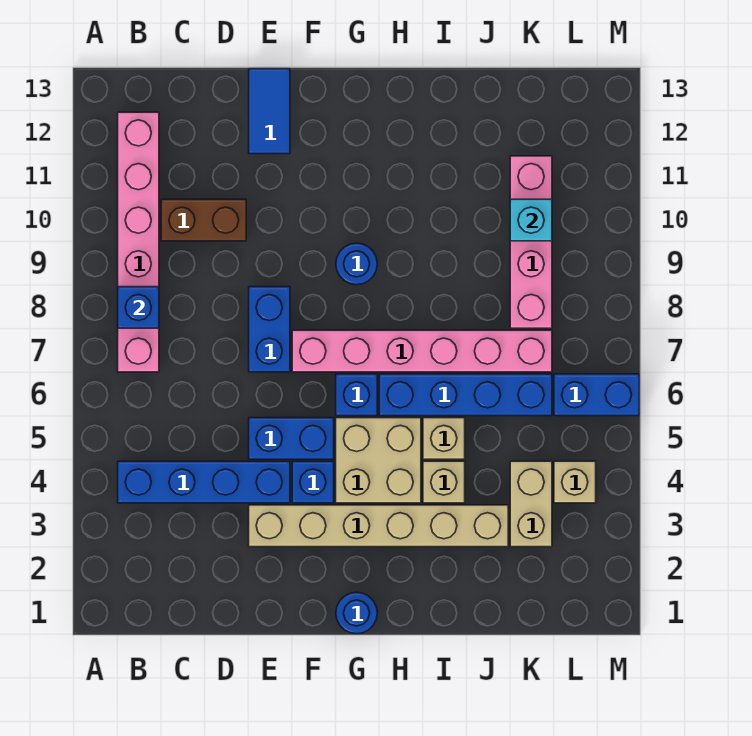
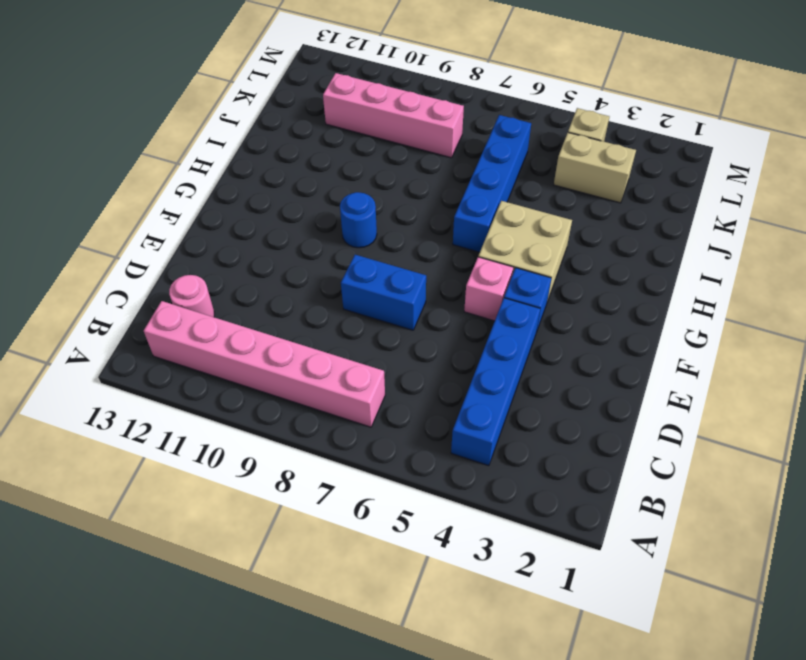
pink round brick C12 level 1 -> none
pink brick F5 level 1 -> blue brick E5:F5 level 1
none -> brown brick C10:D10 level 1
none -> tan brick E3:J3 level 1
none -> blue tile E12:E13 level 1

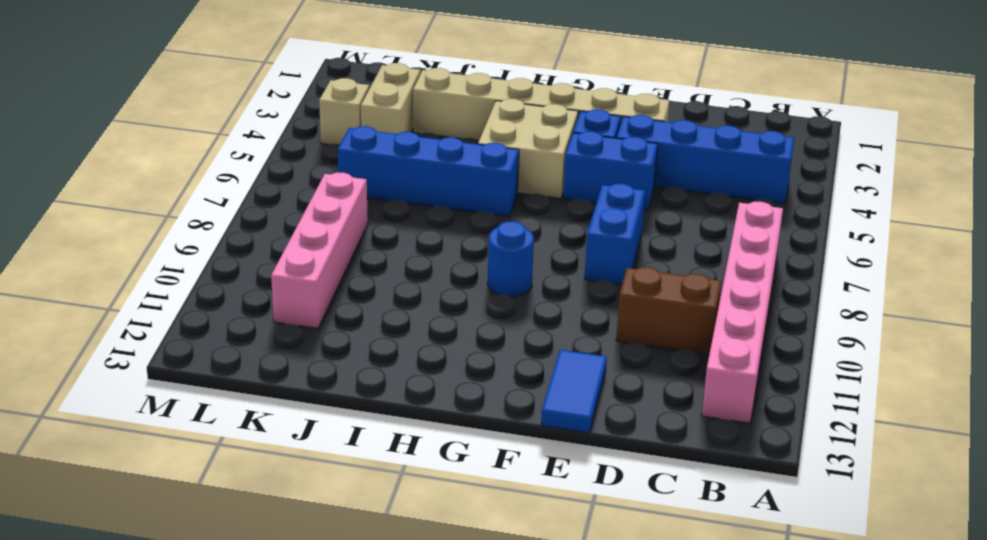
none -> pink brick F7:K7 level 1
none -> blue round brick G1 level 1
none -> blue brick G6 level 1

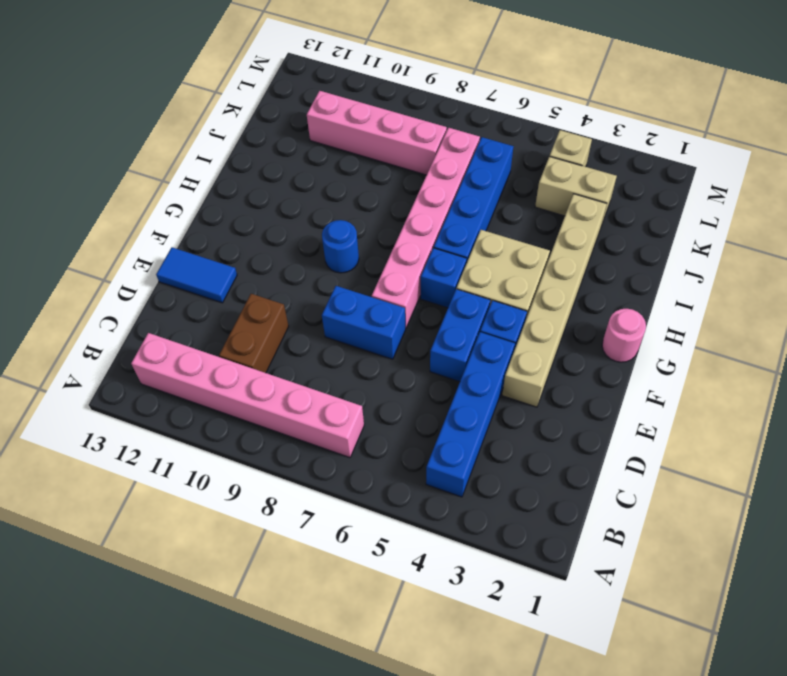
pink round brick G1 level 1 -> blue round brick G1 level 1
none -> tan brick I4 level 1
none -> tan brick I5 level 1
none -> blue brick L6:M6 level 1

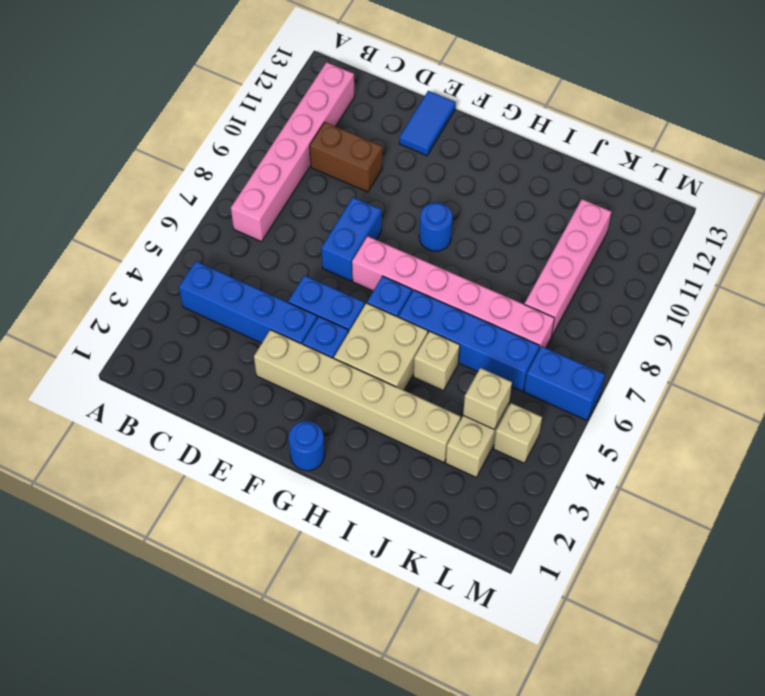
tan brick K4 level 2 -> tan brick I4 level 1
none -> blue brick B8 level 2
none -> cyan brick K10 level 2

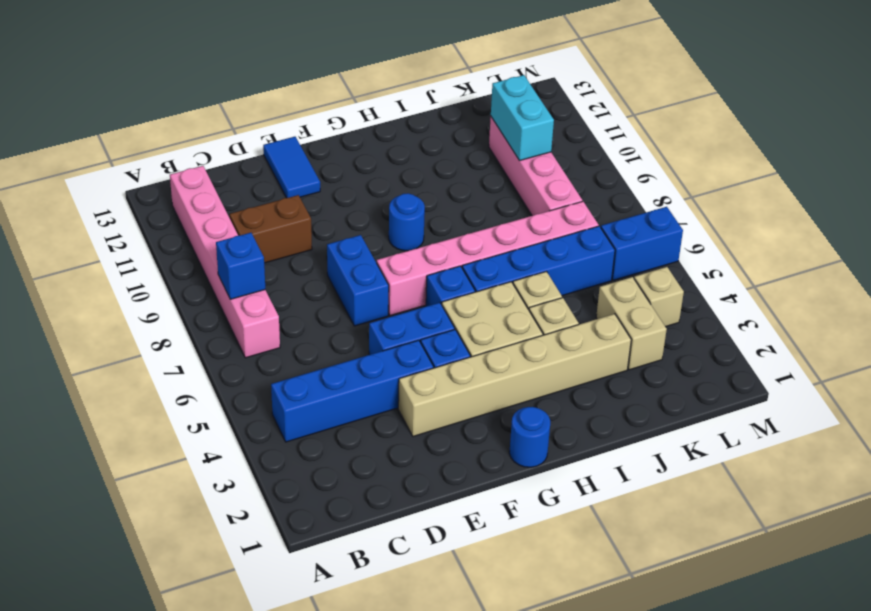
cyan brick K10:K11 level 2 -> cyan brick K10 level 2

